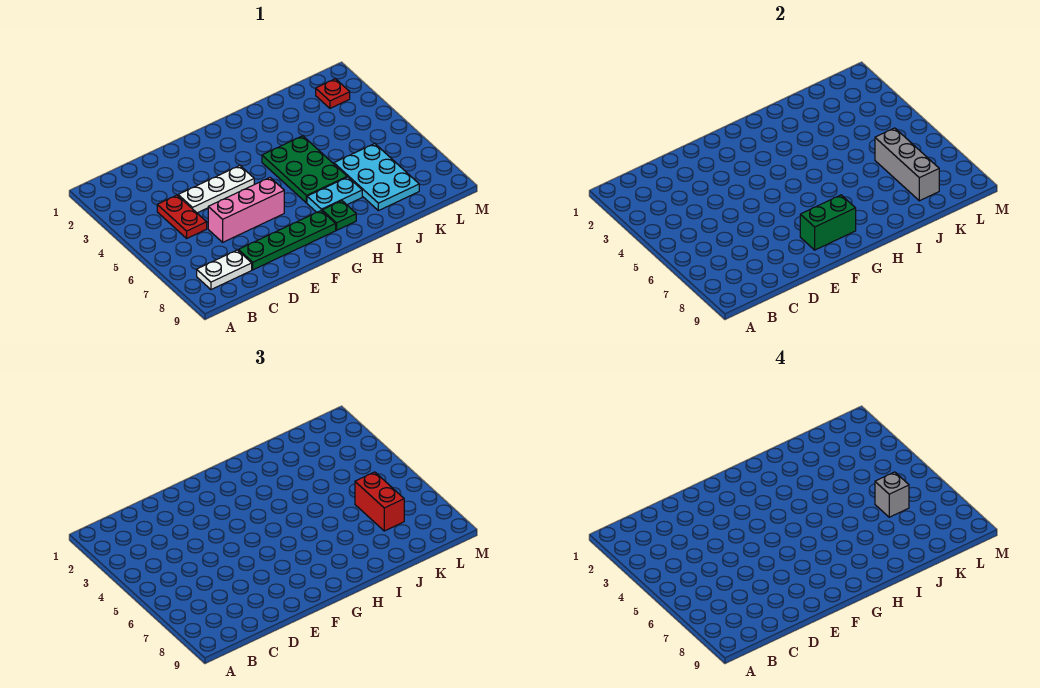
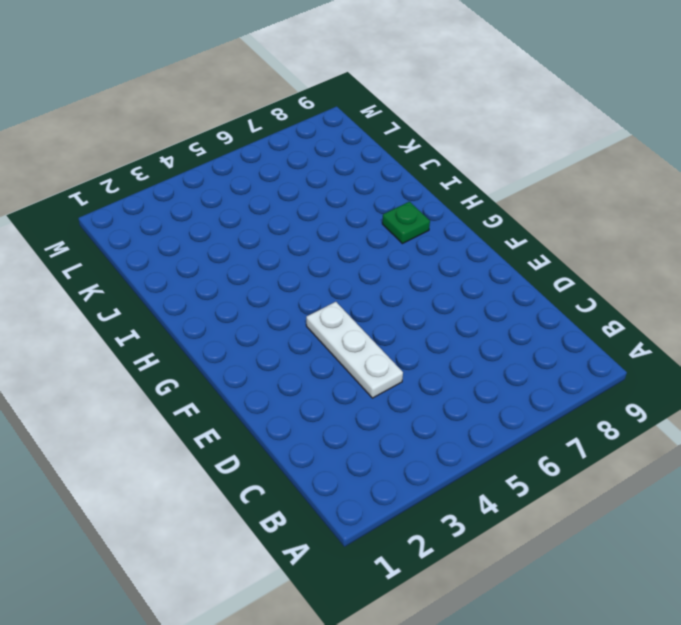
none -> white plate B8:C8 level 1
none -> red plate C4:C5 level 1
none -> pink brick D6:F6 level 1

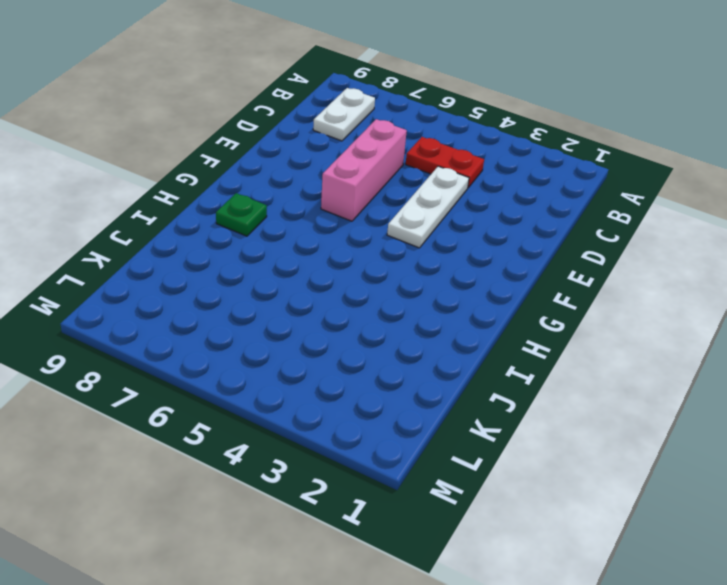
none -> green plate D8:G8 level 1
none -> green plate H4:I6 level 1
none -> cyan plate H7:I7 level 1

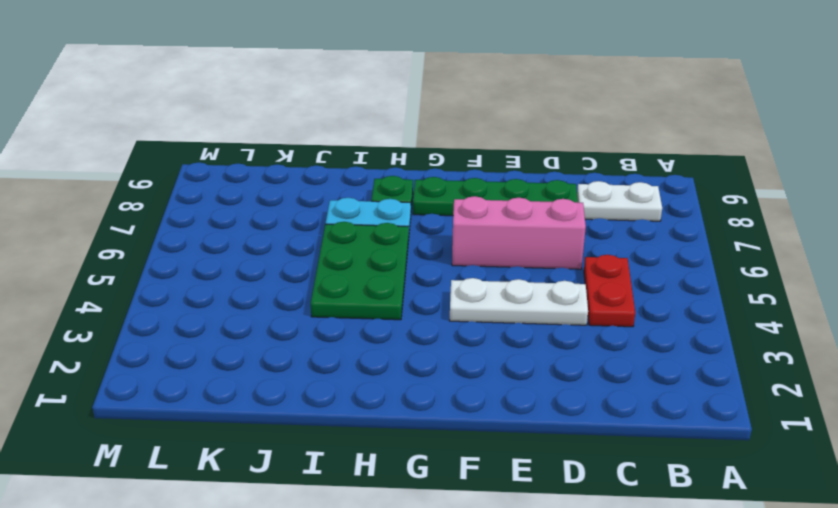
none -> cyan plate J6:K8 level 1
none -> red plate L2 level 1
none -> green brick F8:G8 level 2

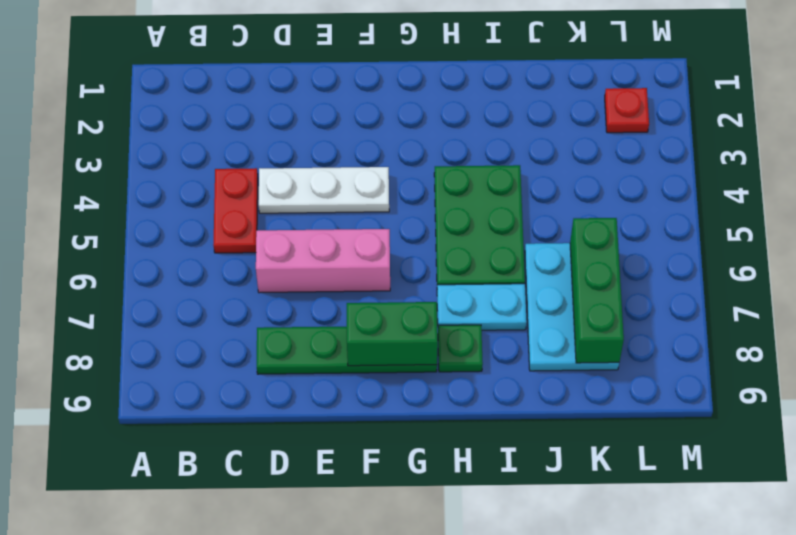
green brick K6:K8 level 2 -> grey brick K6:K8 level 2
none -> white plate B8:C8 level 1
none -> red brick K6:K7 level 3
none -> grey brick K6 level 4

